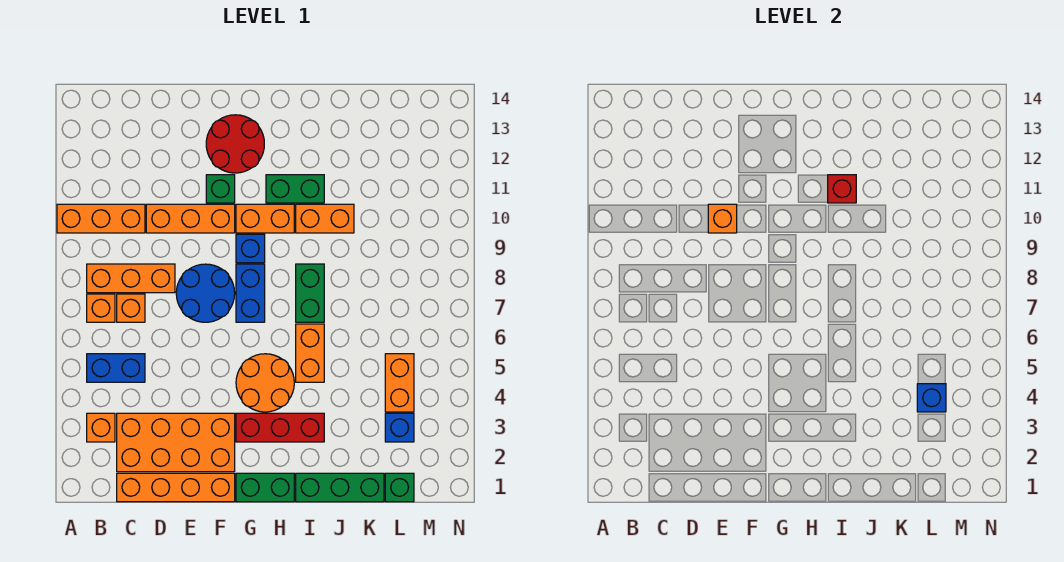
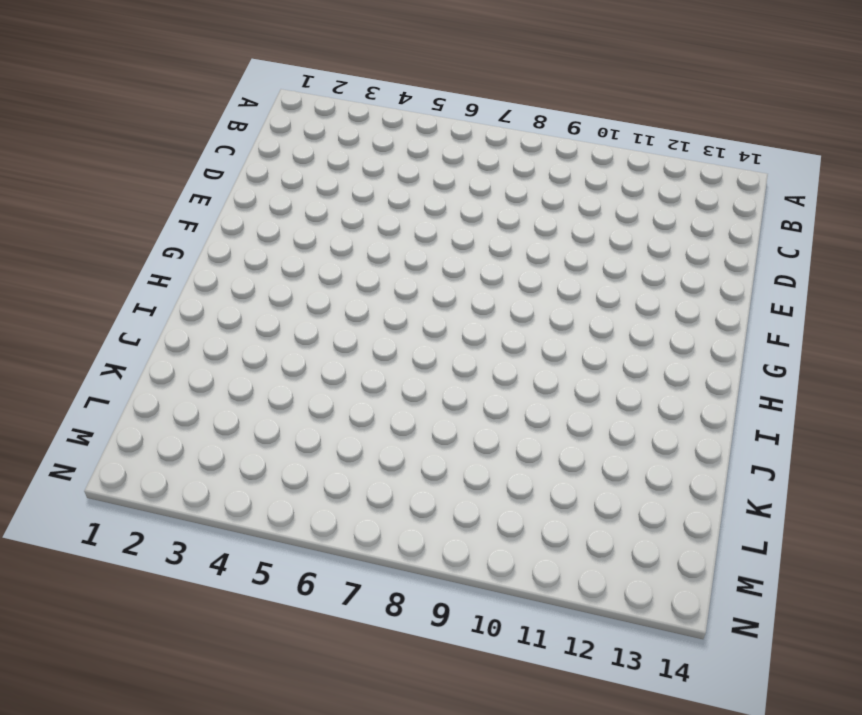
none -> orange brick A10:C10 level 1
none -> orange brick B3 level 1
none -> blue brick B5:C5 level 1

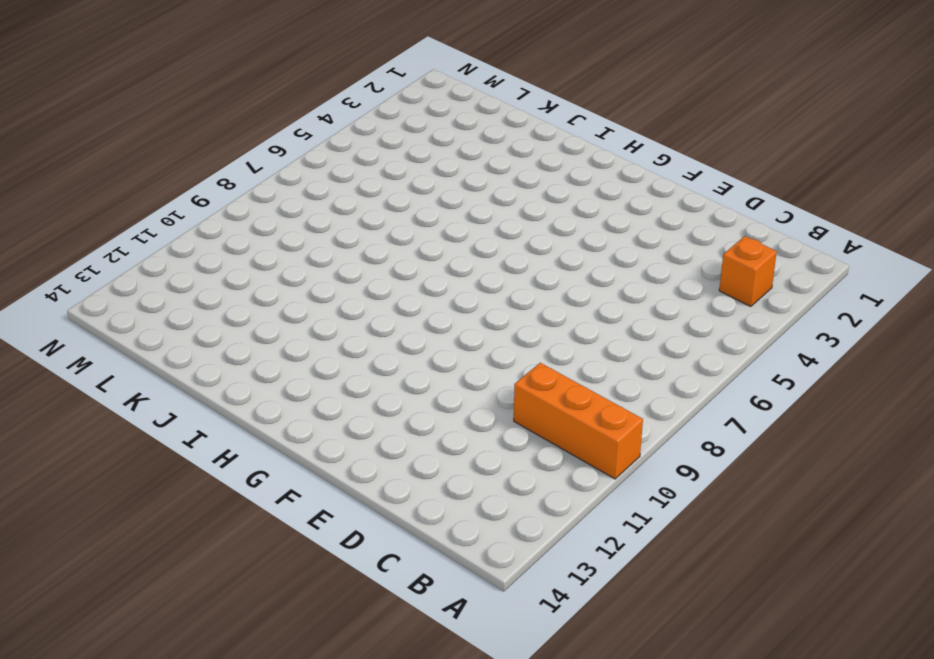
none -> blue brick B5:C5 level 1
none -> orange brick B7 level 1
none -> orange brick B8:D8 level 1

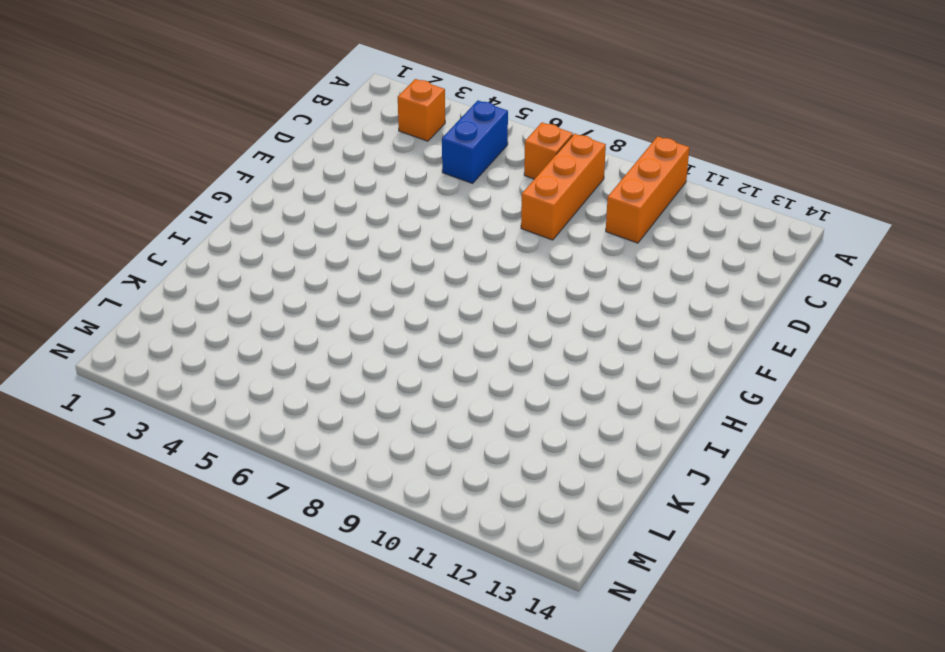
none -> orange brick C1:F1 level 1
none -> orange brick C2:F3 level 1
none -> orange brick C7 level 1

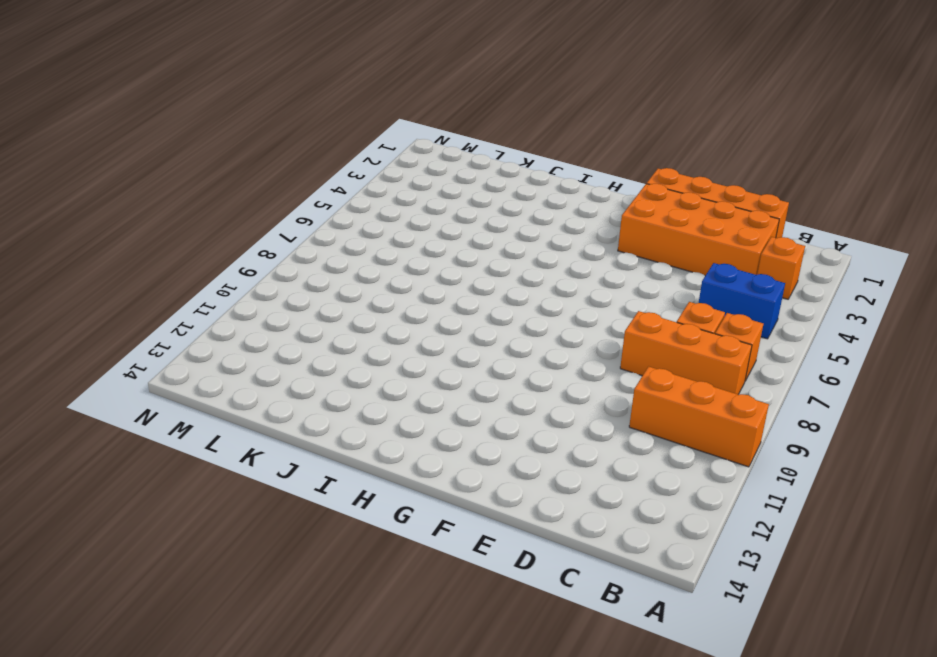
none -> orange brick D10:F10 level 1
none -> blue round brick E7:F8 level 1
none -> green brick F11 level 1

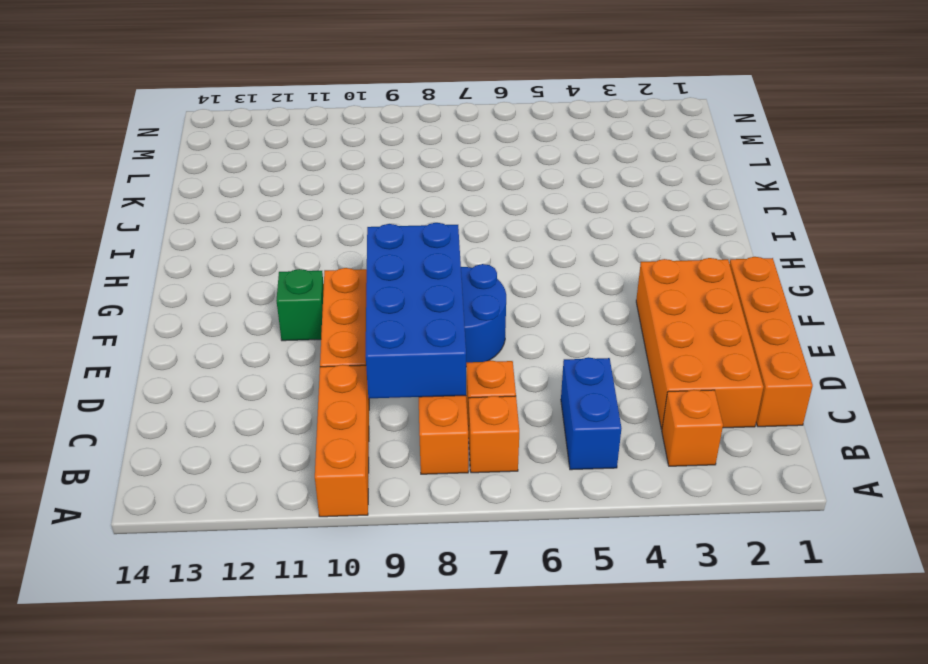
blue brick C8:F9 level 2 -> none
none -> red round brick F12:G13 level 1
none -> green brick G1:H1 level 1
none -> red brick G3:I3 level 1

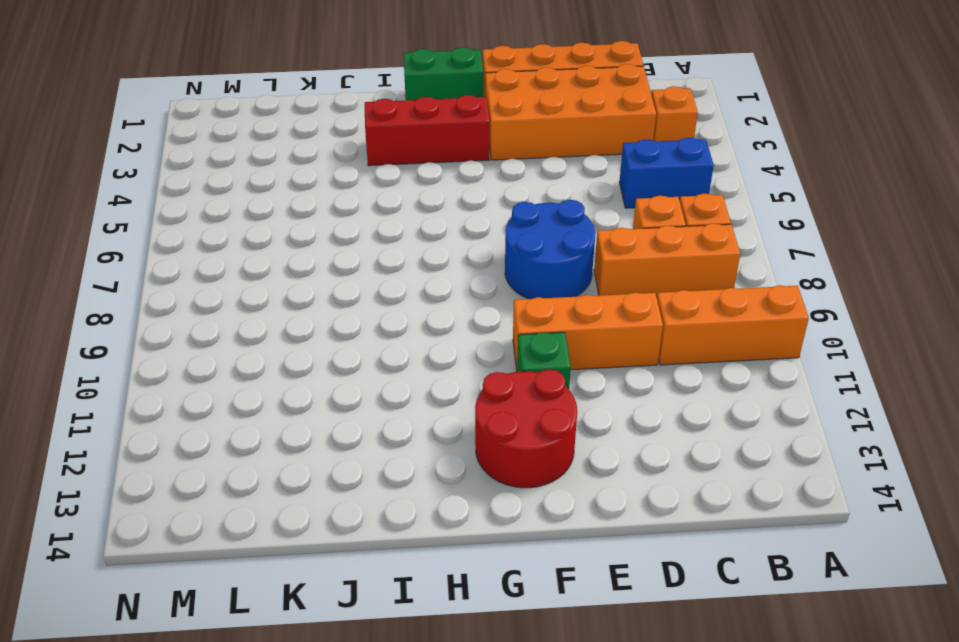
none -> orange round brick G4:H5 level 1
none -> blue brick G7:G8 level 1
none -> blue brick G9 level 1

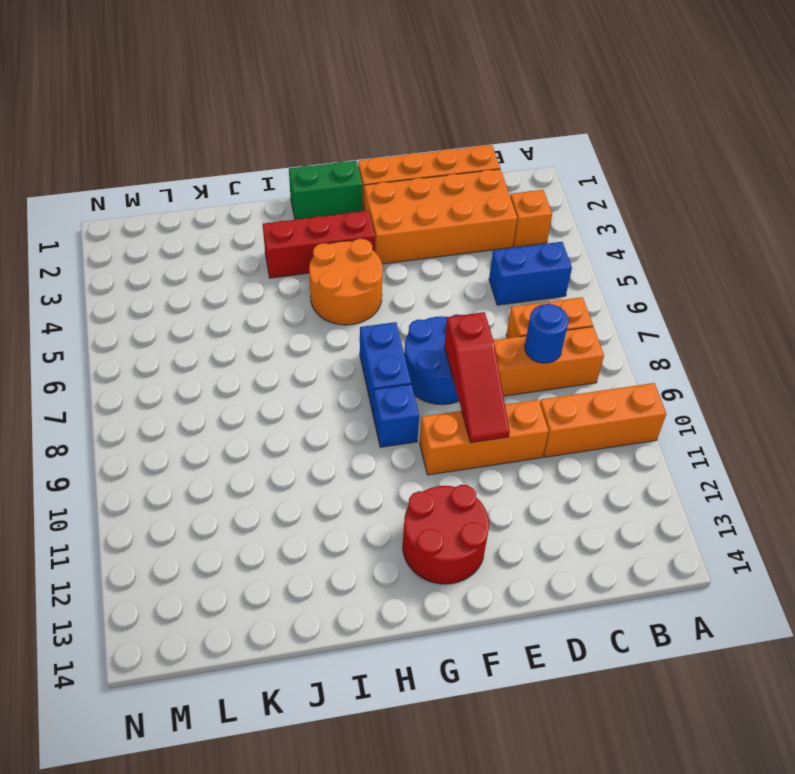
blue round brick C8 level 2 -> none
red slope E8:E10 level 2 top 8 -> orange brick E10 level 2
none -> green brick F11 level 1
none -> orange brick G10:H10 level 1
none -> green brick H11:I11 level 1

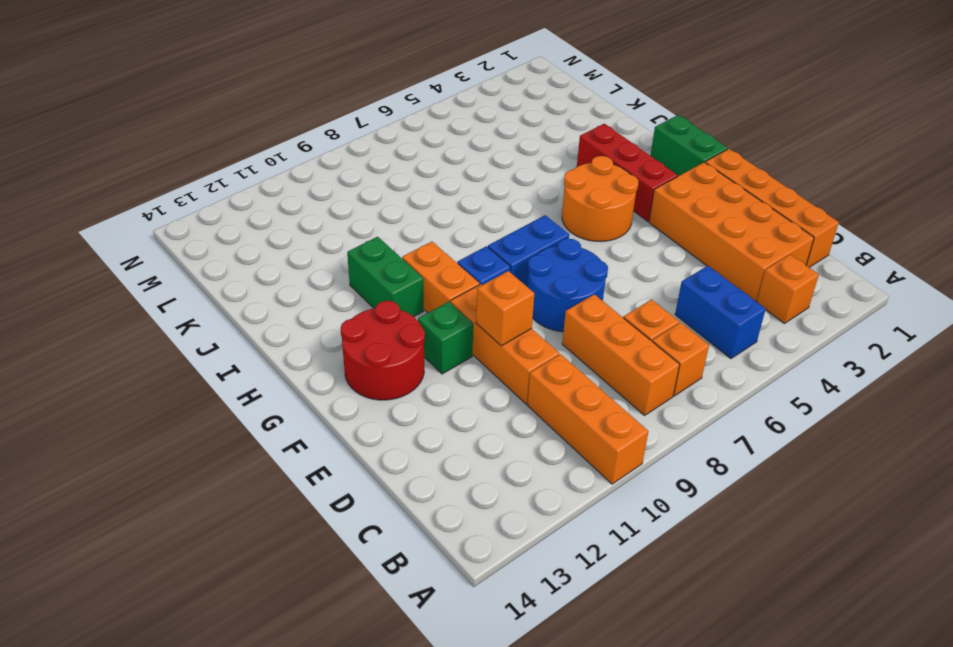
none -> green brick I1:K1 level 1
none -> orange brick I5:I6 level 1
none -> green brick I7:I8 level 1

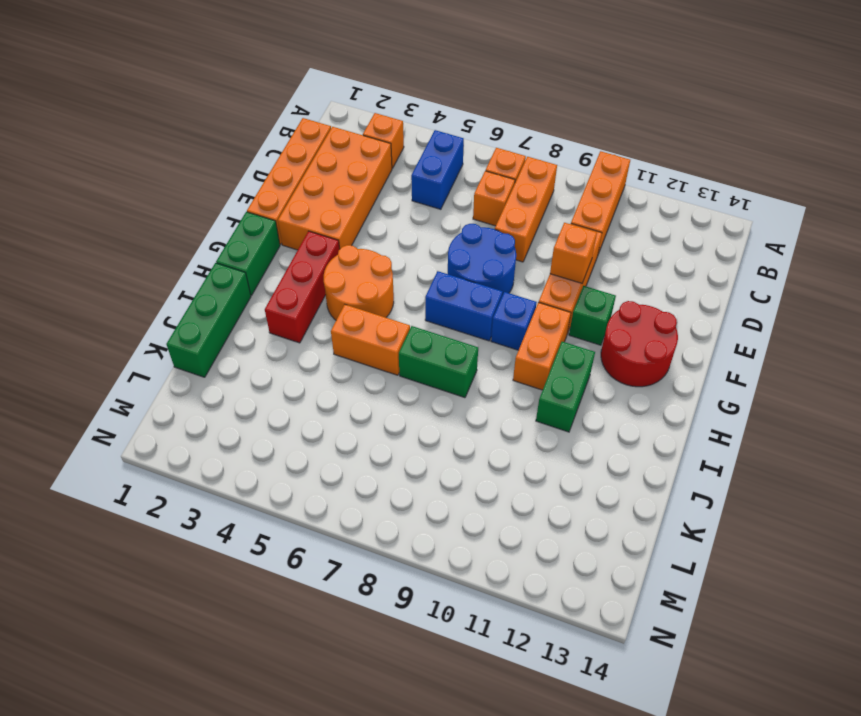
none -> orange brick I10:J10 level 1
none -> green brick L1 level 1
none -> blue brick L3 level 1

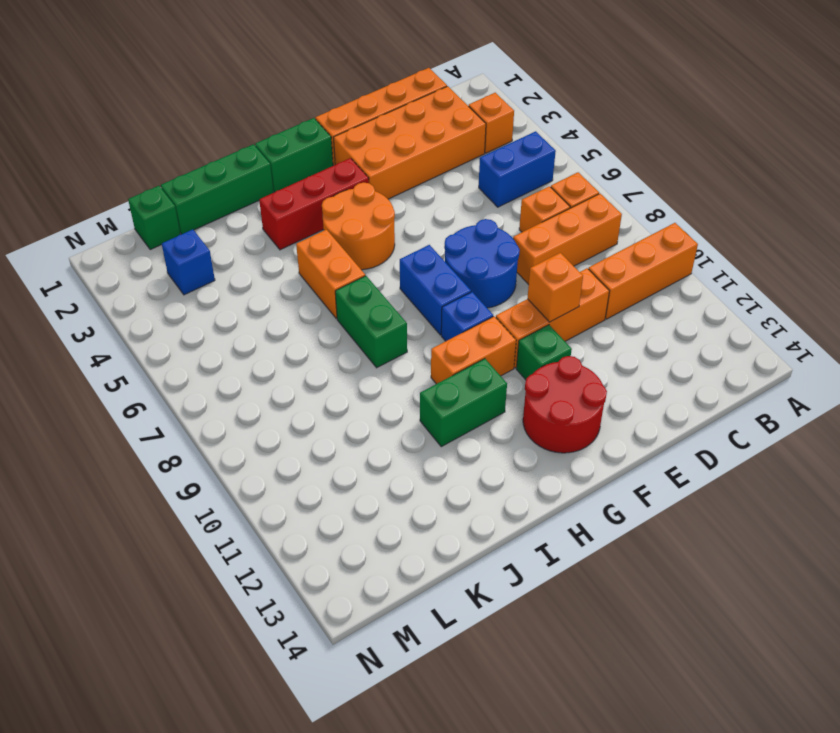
none -> orange brick I10:J10 level 1
none -> orange brick L4:L5 level 1
none -> red brick I11 level 2

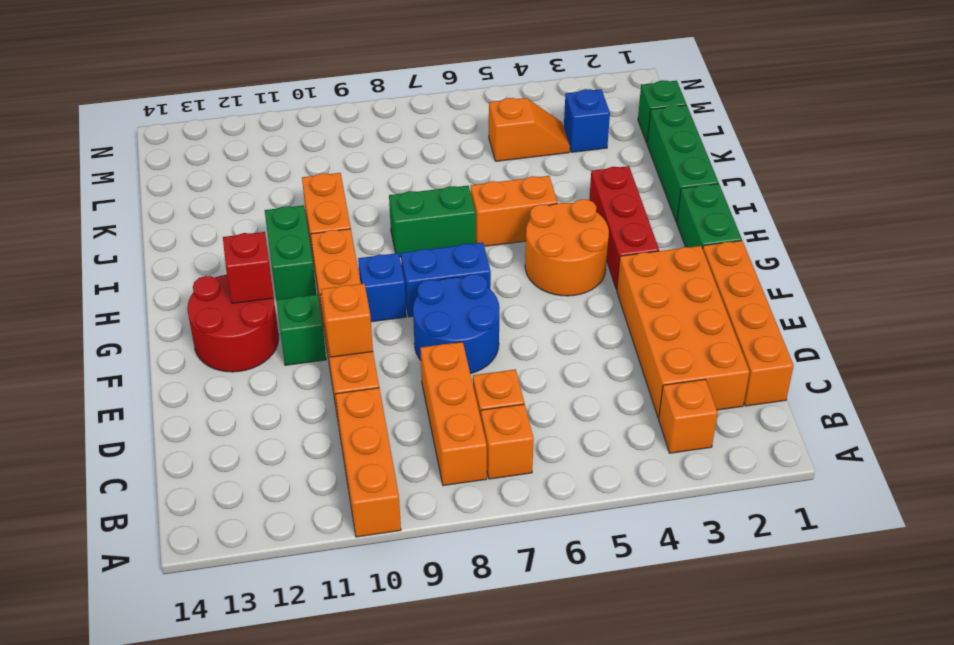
red brick G12 level 2 -> red brick I11 level 2
orange slope L4:L5 level 1 top 5 -> orange brick L4:L5 level 1
none -> blue brick B5:C5 level 1
none -> blue brick L4 level 2

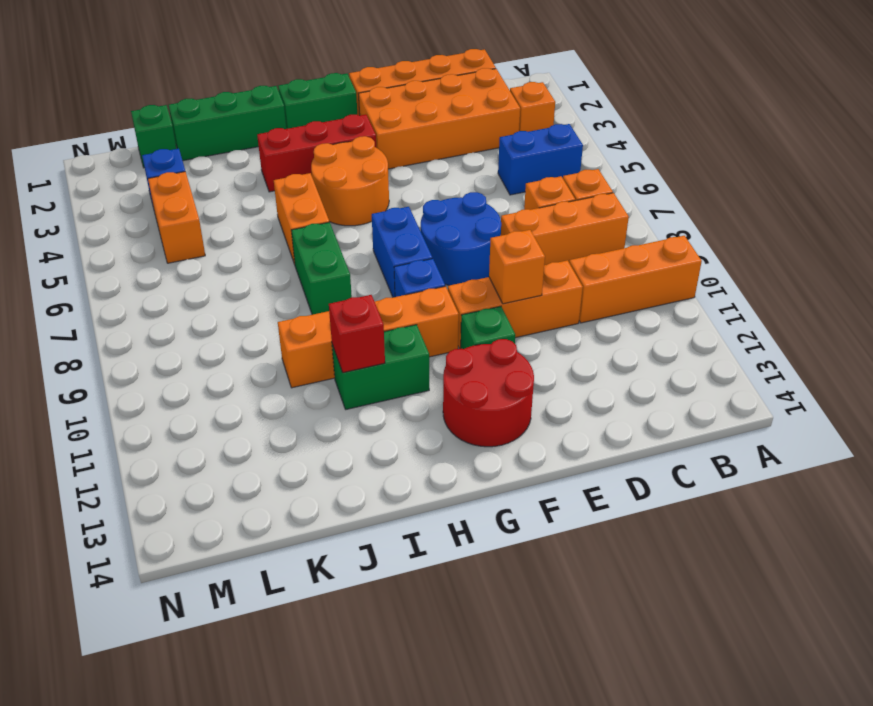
none -> blue brick L4 level 2

